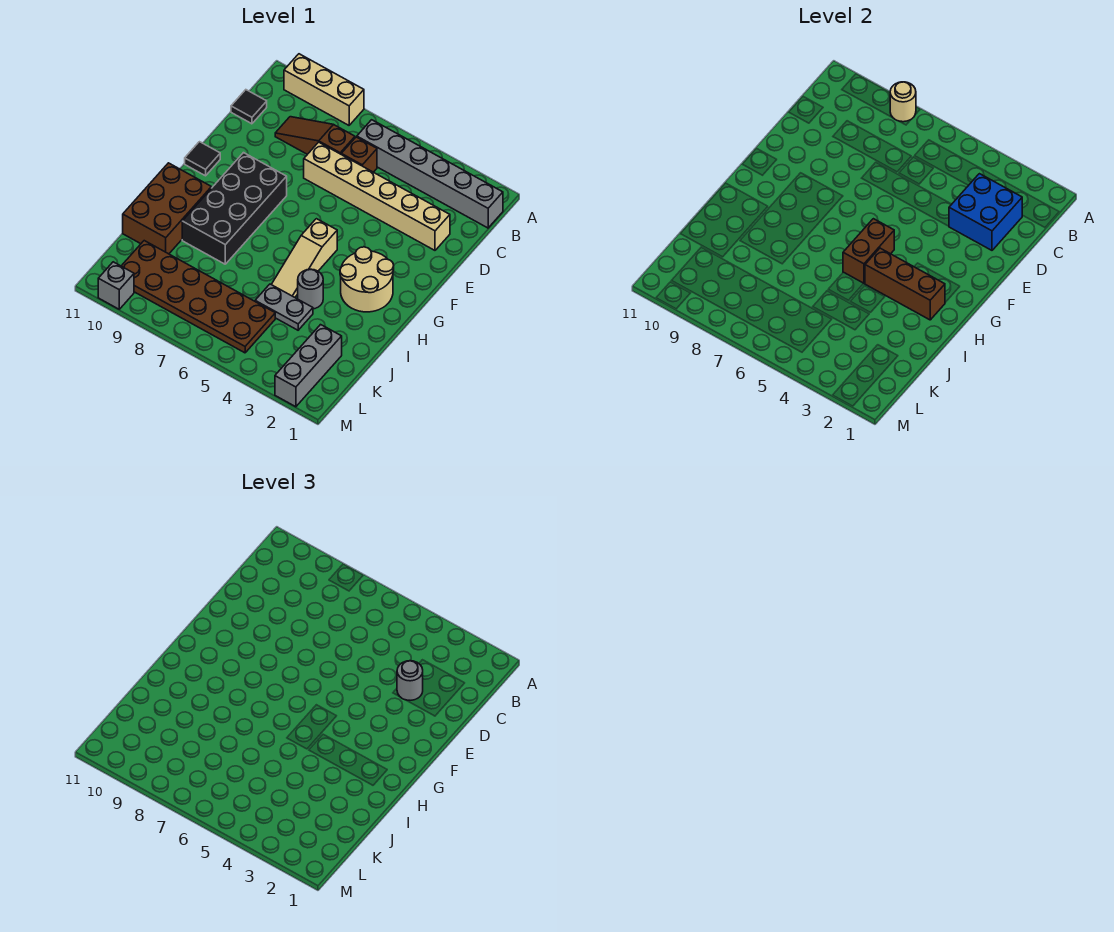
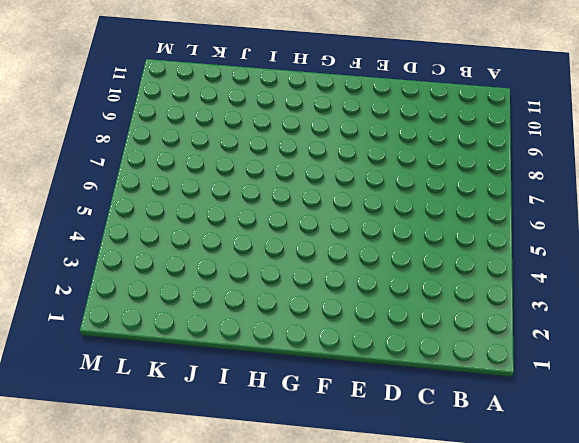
none -> tan brick A8:A10 level 1
none -> grey brick B1:B6 level 1
none -> brown brick C6 level 1

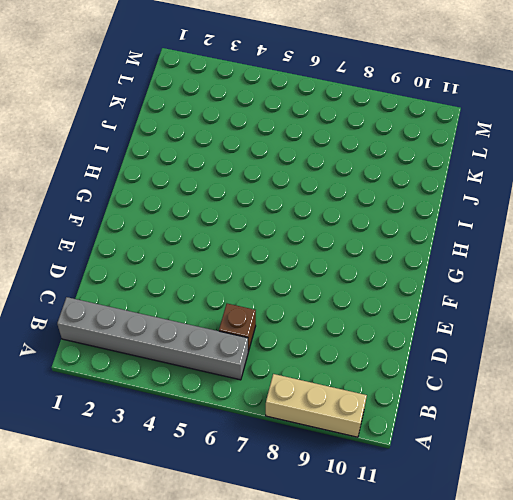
none -> brown slope C7:C9 level 1 top 7
none -> black tile C11 level 1
none -> tan brick D2:D7 level 1

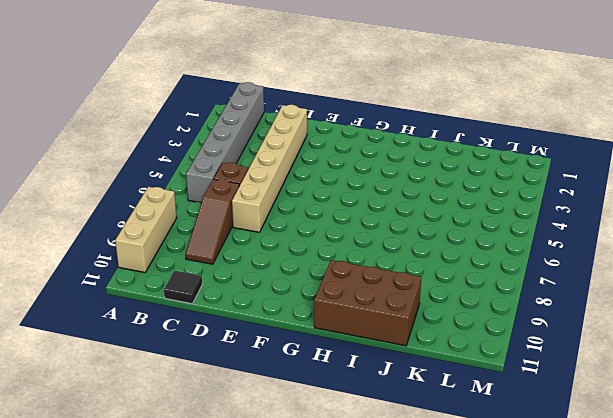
none -> black brick F8:I9 level 1
none -> black tile F11 level 1
none -> tan round brick G2:H3 level 1

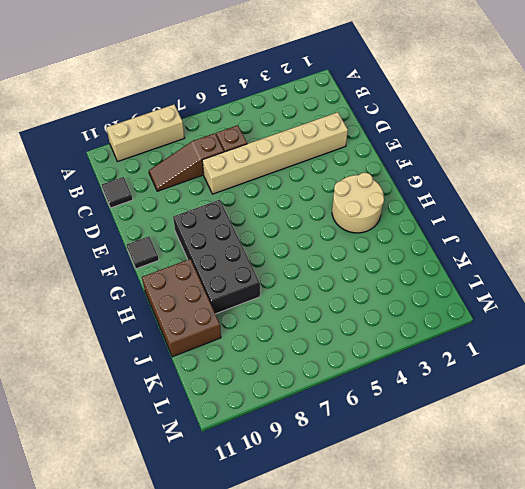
none -> grey brick B1:B6 level 1
none -> tan slope G5:I5 level 1 top G
none -> grey round brick I4 level 1

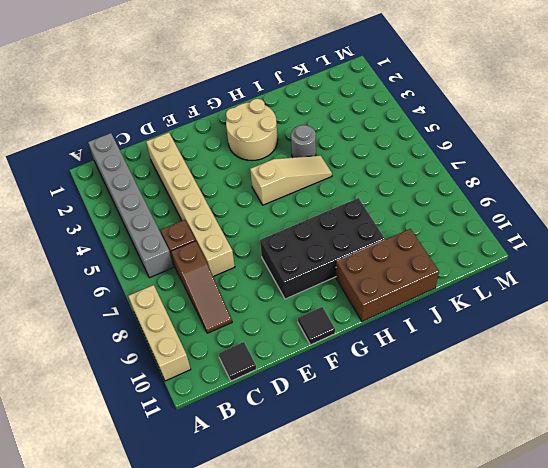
none -> grey plate J4:J5 level 1
none -> grey brick K2:M2 level 1
none -> brown plate K5:L10 level 1

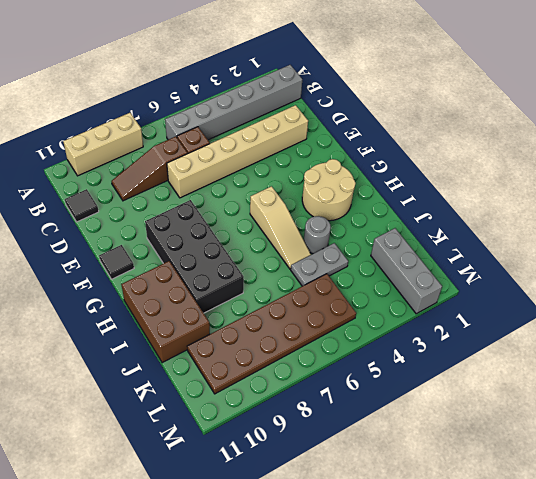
none -> grey brick M10 level 1
none -> tan round brick A8 level 2
none -> blue brick C2:D3 level 2

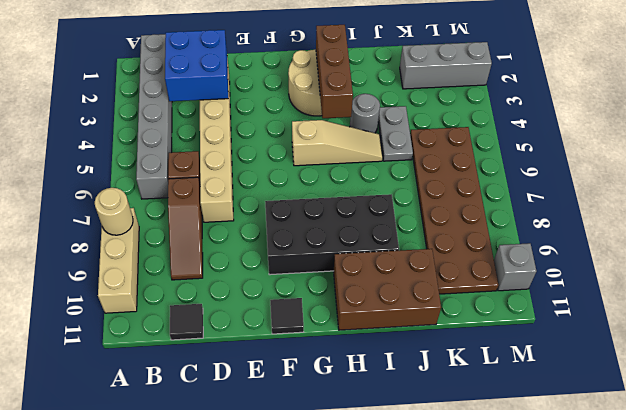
none -> brown brick G5:H5 level 2
none -> grey round brick D3 level 3

